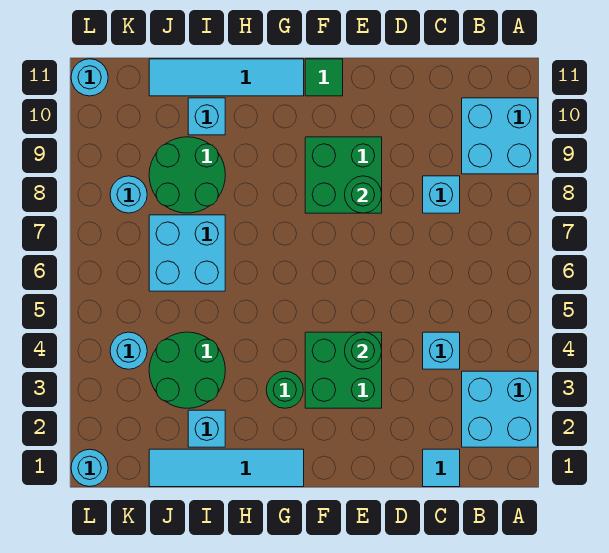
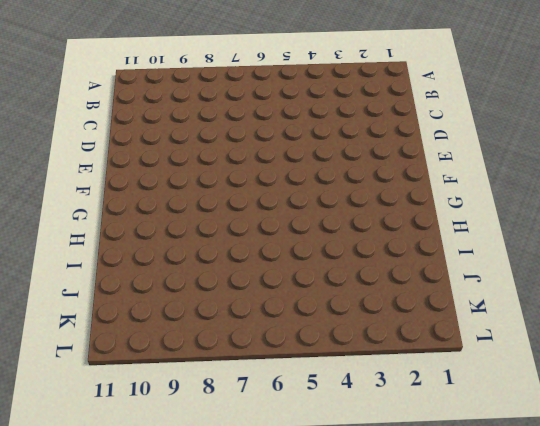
none -> cyan brick A2:B3 level 1
none -> cyan brick A9:B10 level 1
none -> cyan tile C1 level 1

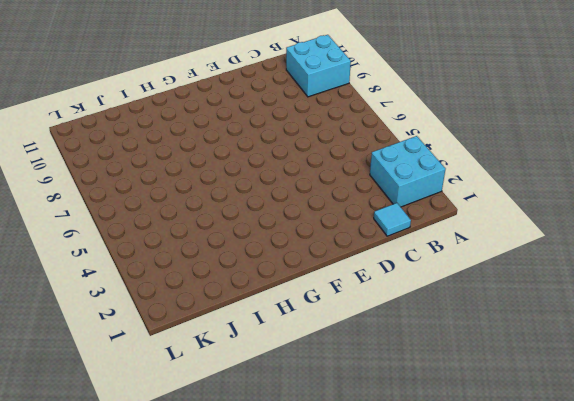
none -> cyan brick C4 level 1
none -> cyan brick C8 level 1
none -> green brick E3:F4 level 1

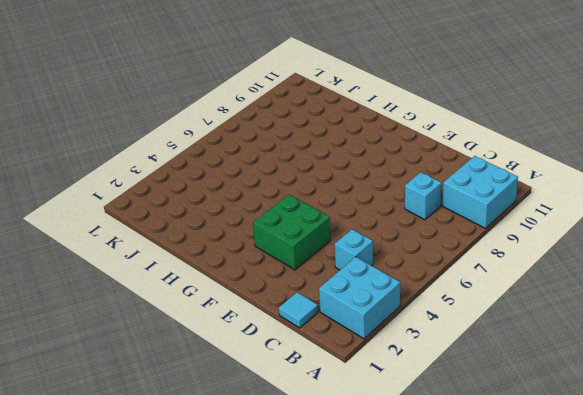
none -> green brick E8:F9 level 1
none -> green tile F11 level 1
none -> cyan tile G1:J1 level 1

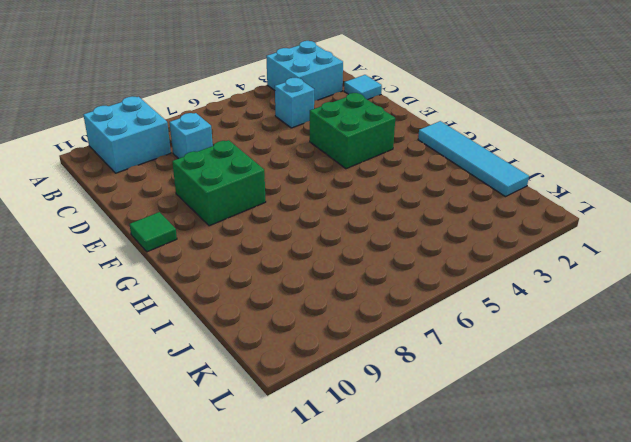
none -> green round brick G3 level 1
none -> cyan tile G11:J11 level 1
none -> cyan brick I2 level 1

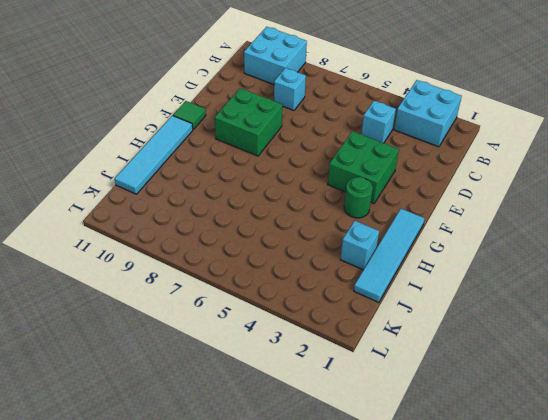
none -> cyan tile C1 level 1
none -> green round brick I3:J4 level 1
none -> cyan brick I6:J7 level 1

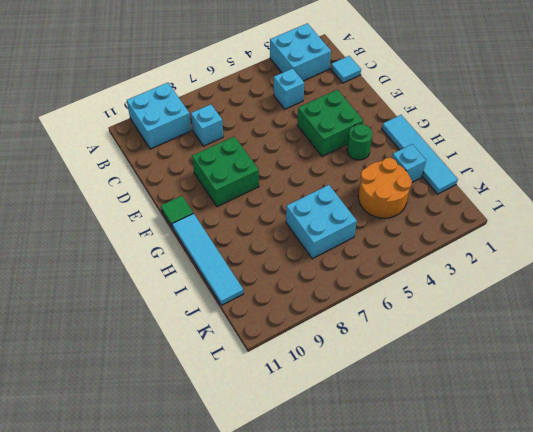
orange round brick I3:J4 level 1 -> green round brick I3:J4 level 1
none -> green round brick I8:J9 level 1
none -> cyan brick I10 level 1
none -> cyan round brick K4 level 1

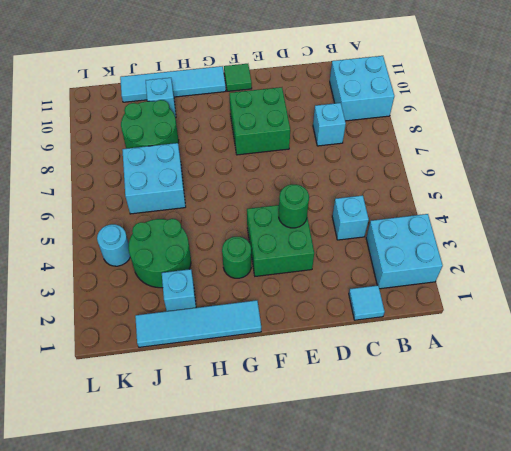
none -> cyan round brick K8 level 1
none -> cyan round brick L1 level 1
none -> cyan round brick L11 level 1

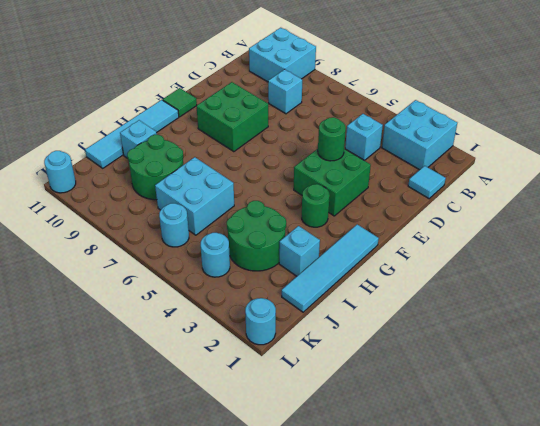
cyan round brick K6 level 1 -> cyan round brick K8 level 1
none -> green round brick E8 level 2

